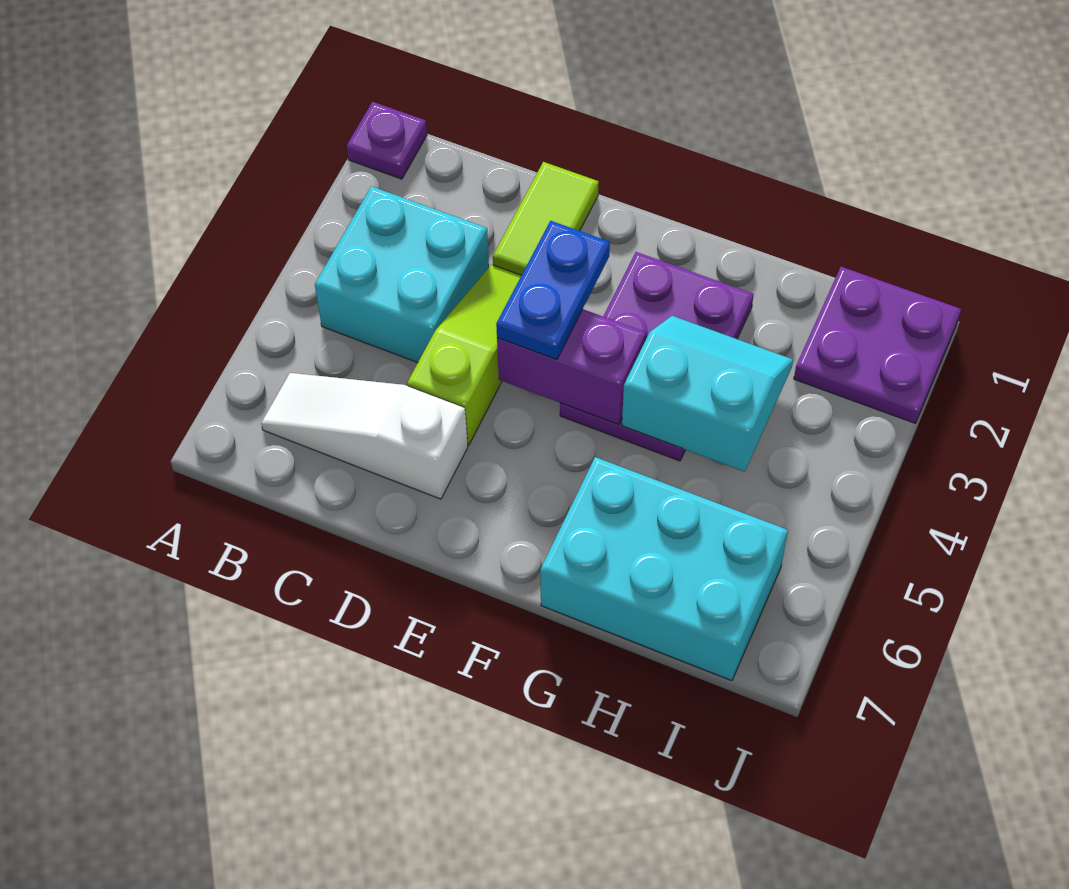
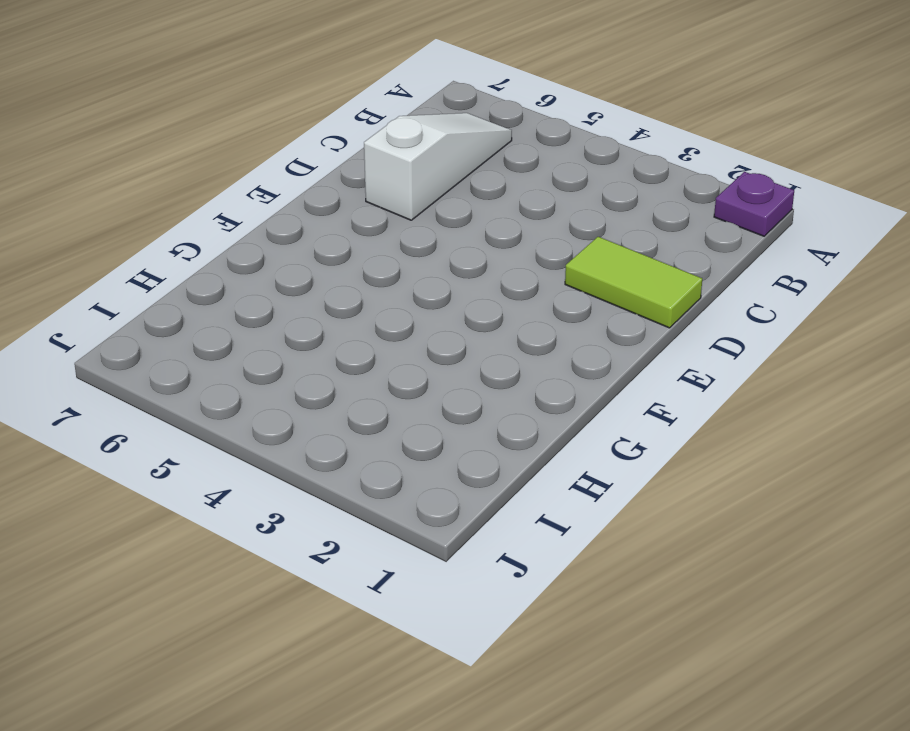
none -> cyan brick B3:C4 level 1
none -> lime slope D3:D5 level 1 top 5

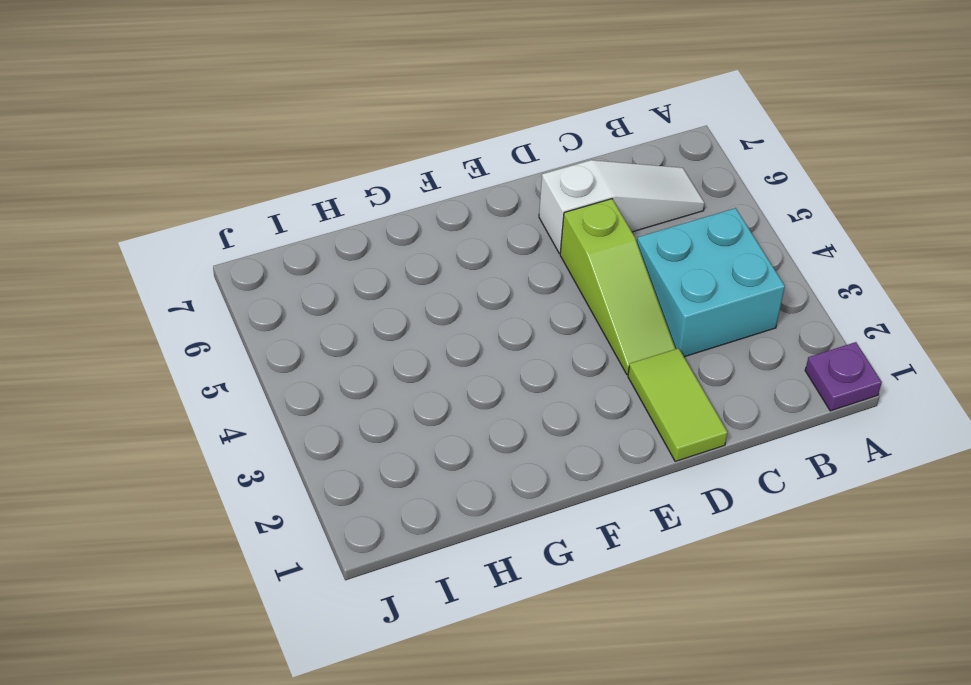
none -> purple plate F2:G4 level 1
none -> cyan brick G6:I7 level 1

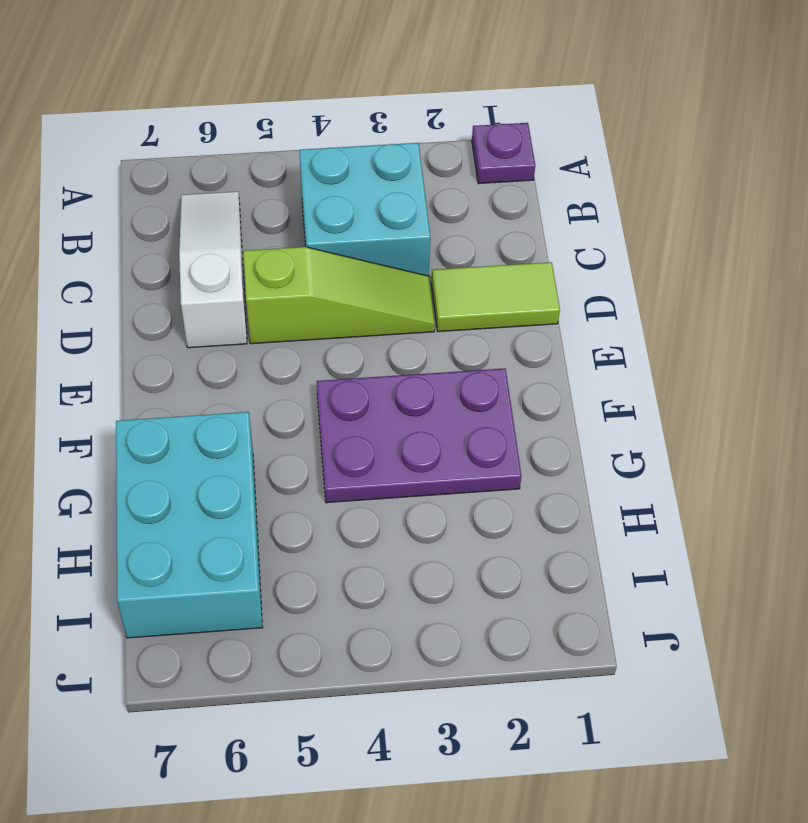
none -> purple plate I1:J2 level 1
none -> purple brick E4:F4 level 2

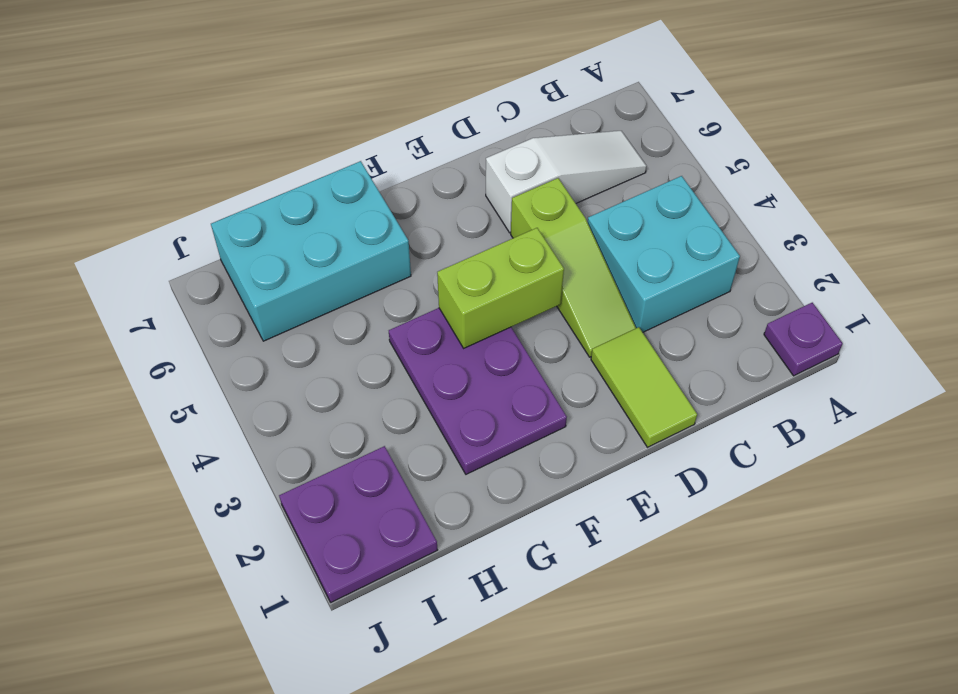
lime brick E4:F4 level 2 -> purple brick E4:F4 level 2
none -> cyan slope G3:H4 level 2 top 4
none -> blue plate E3:E4 level 3

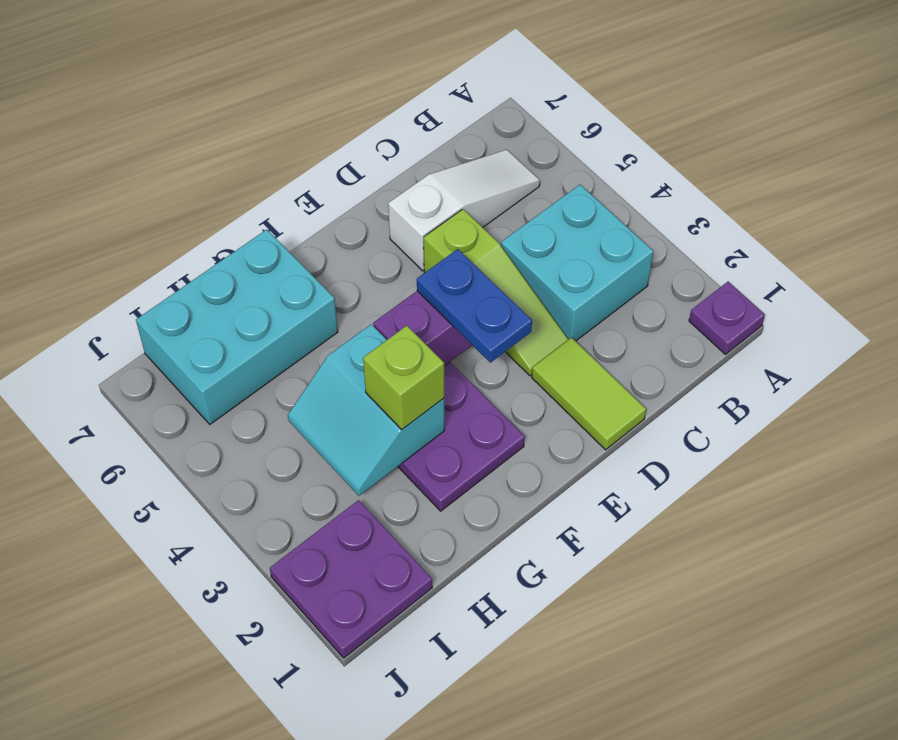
cyan slope G3:H4 level 2 top G -> cyan slope G3:H4 level 2 top 4
lime brick G3 level 3 -> none

